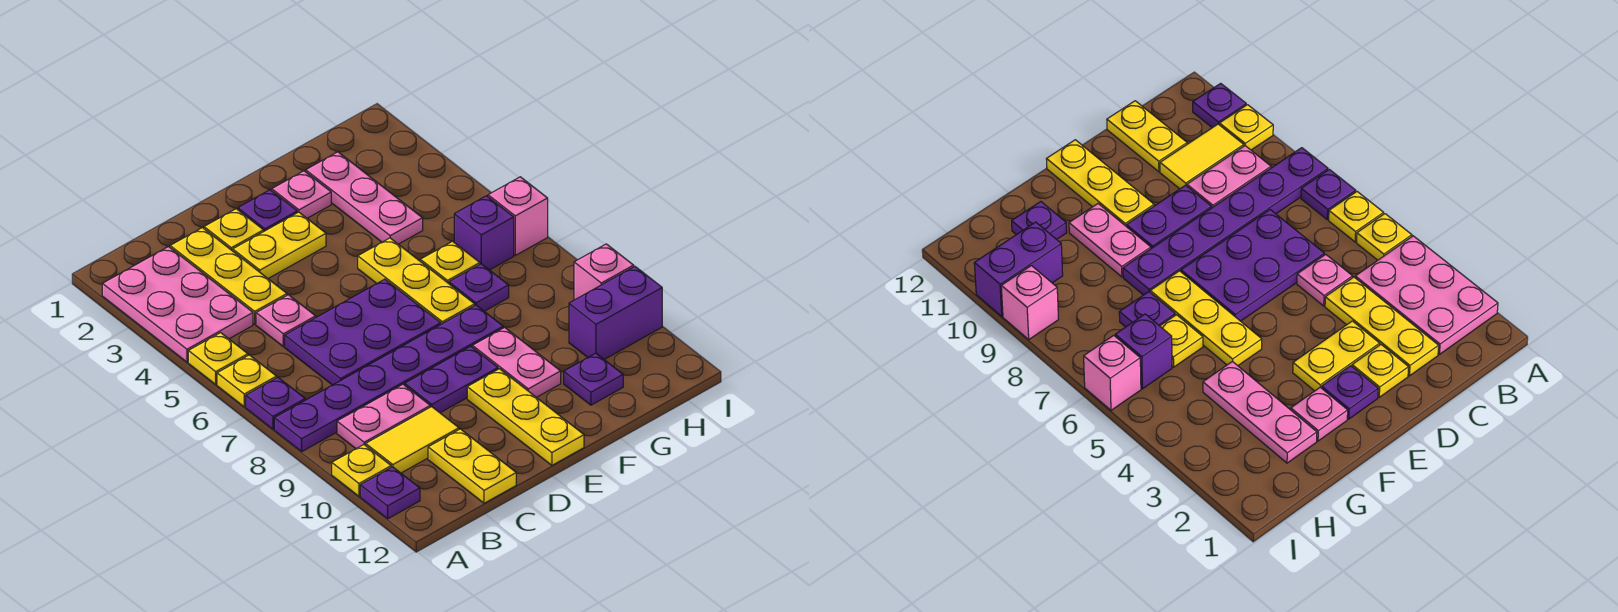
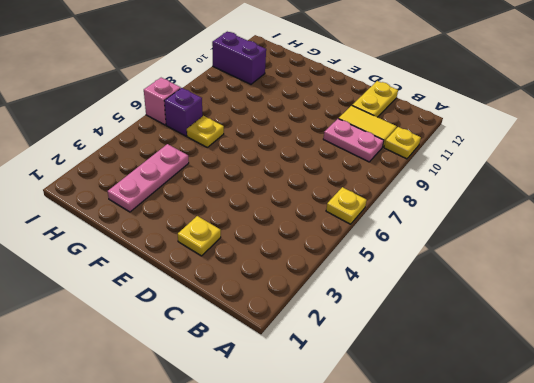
none -> pink plate A2:B4 level 1
none -> yellow plate A5 level 1
none -> purple plate A7 level 1

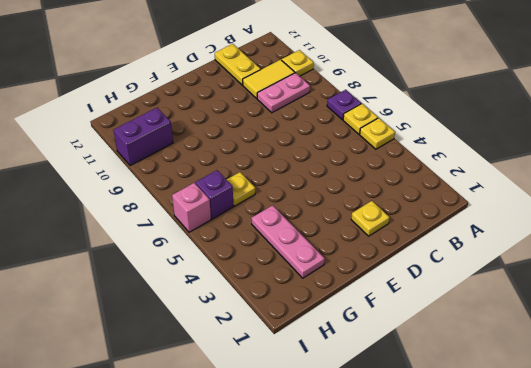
none -> pink plate A2:B4 level 1
none -> purple plate A8:F8 level 1
none -> purple plate A11 level 1

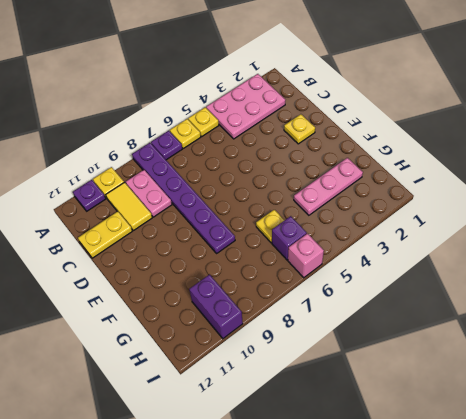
none -> yellow plate C2:C4 level 1
none -> pink plate C5 level 1
none -> purple plate C6:E7 level 1

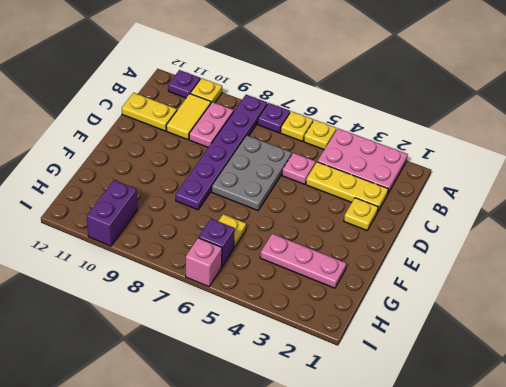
grey plate C6:E7 level 1 -> purple plate C6:E7 level 1
none -> yellow plate D3:E3 level 1
none -> purple plate D9:E9 level 1
none -> purple plate E2 level 1

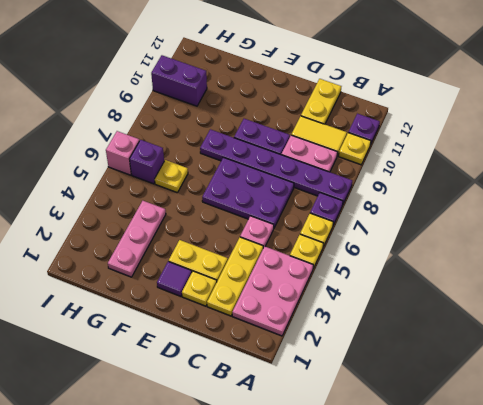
purple tile E2 level 1 -> purple plate E2 level 1
none -> yellow plate E10:E12 level 1
none -> pink plate F2 level 1
none -> yellow plate F5:F7 level 1

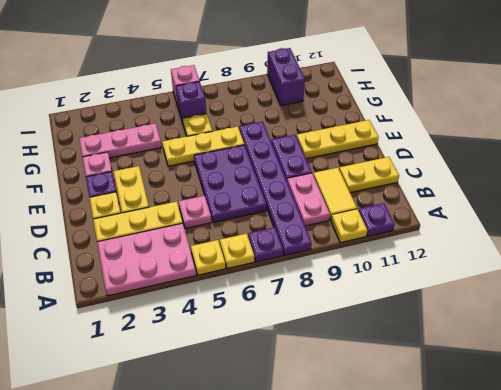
none -> pink plate F9:F10 level 1
none -> purple plate G7 level 1
none -> purple plate G11 level 1

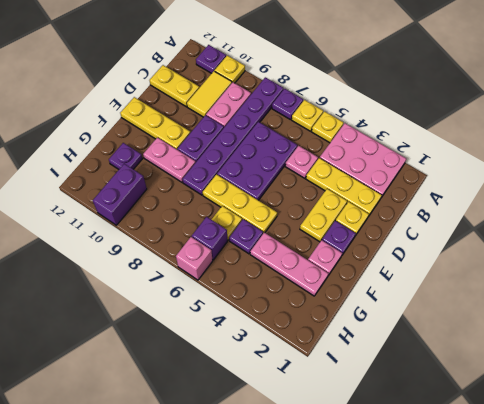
purple plate G5 level 1 -> purple plate G7 level 1
none -> pink brick I9 level 1

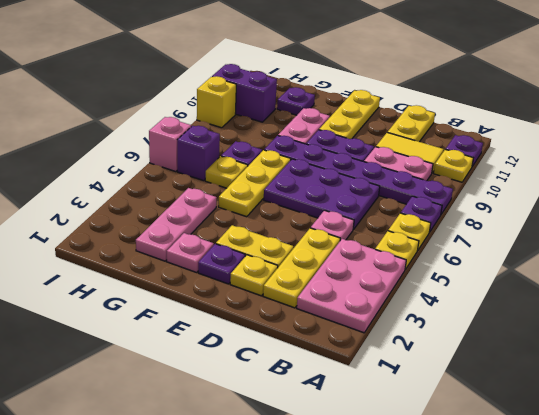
yellow brick I9 level 1 -> pink brick I9 level 1

